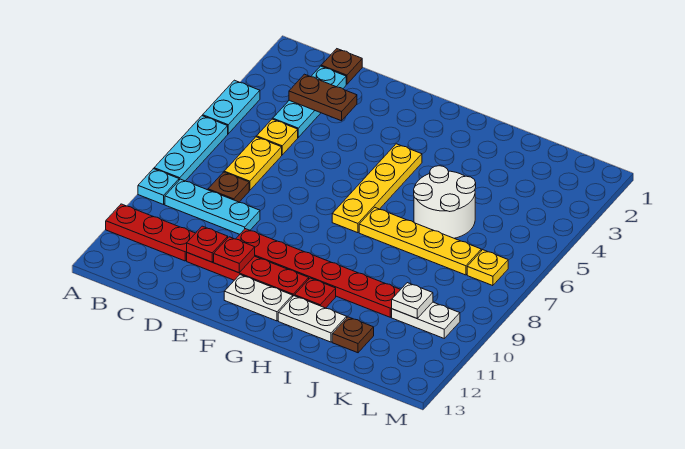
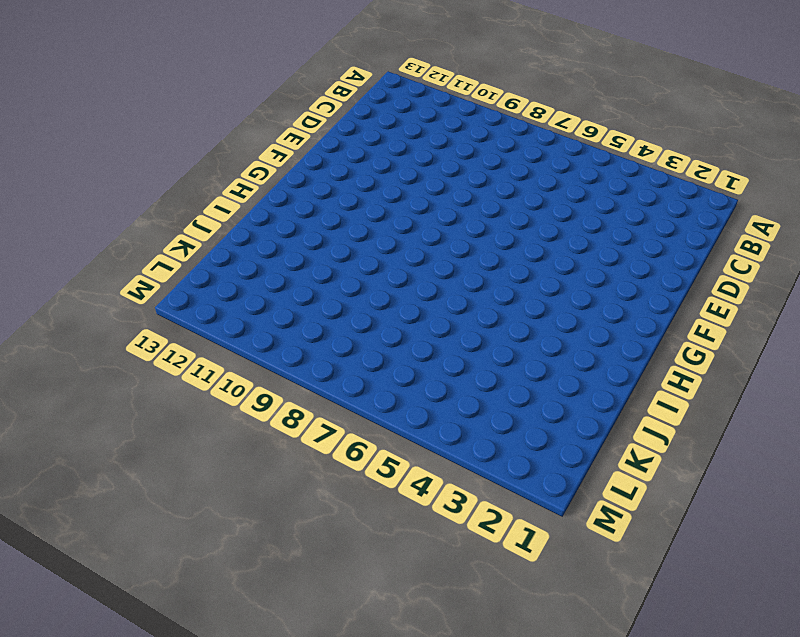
none -> cyan plate A4:A5 level 1
none -> cyan plate A6:A8 level 1
none -> cyan plate A9 level 1

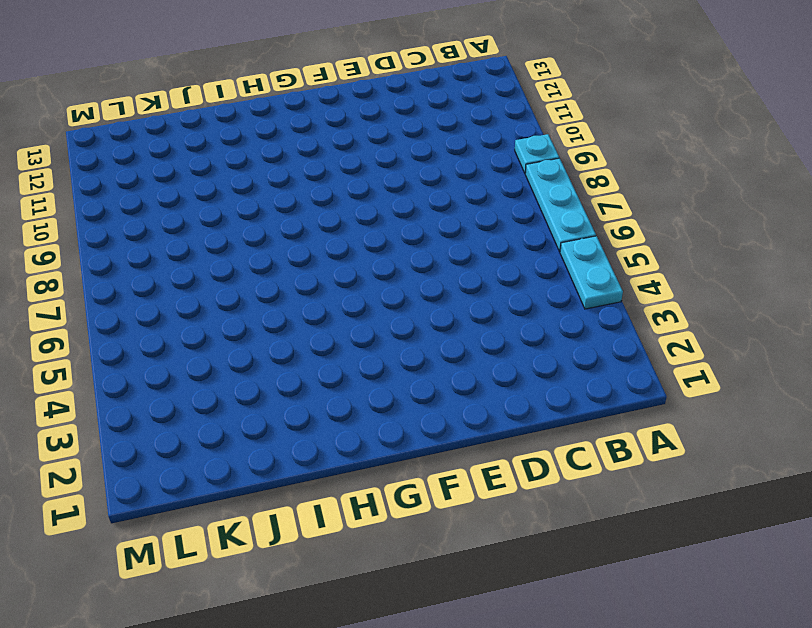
none -> red plate A11:C11 level 1
none -> cyan plate B9:D9 level 1
none -> brown plate C1 level 1

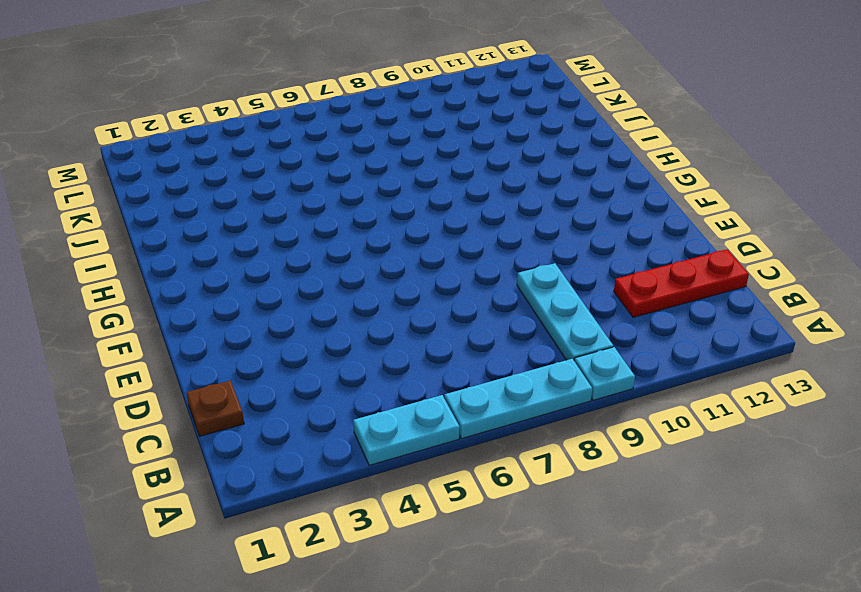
red plate C11:C13 level 1 -> red plate A11:C11 level 1
none -> cyan plate C2:C4 level 1
none -> yellow plate C5 level 1
none -> yellow plate C6:C7 level 1

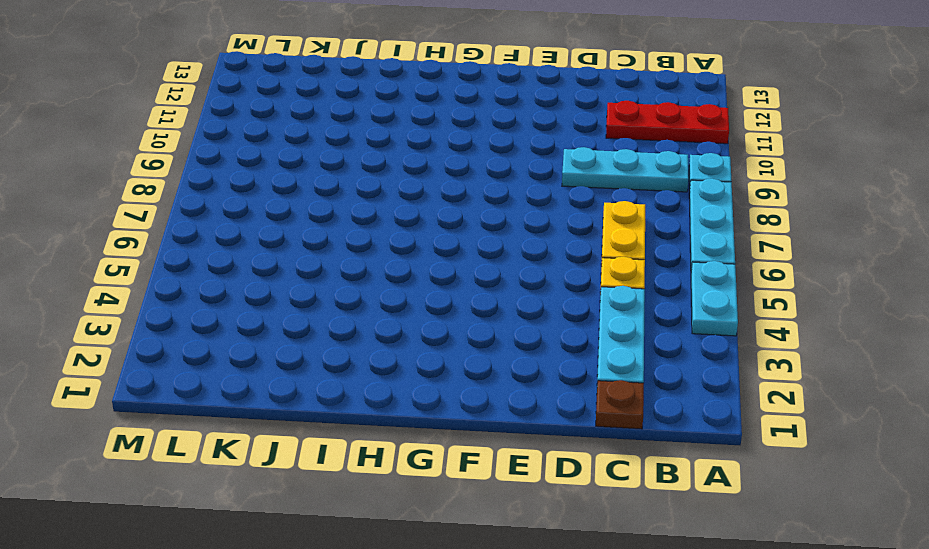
none -> brown plate C8 level 1
none -> red plate D11:G11 level 1
none -> red plate E10:J10 level 1

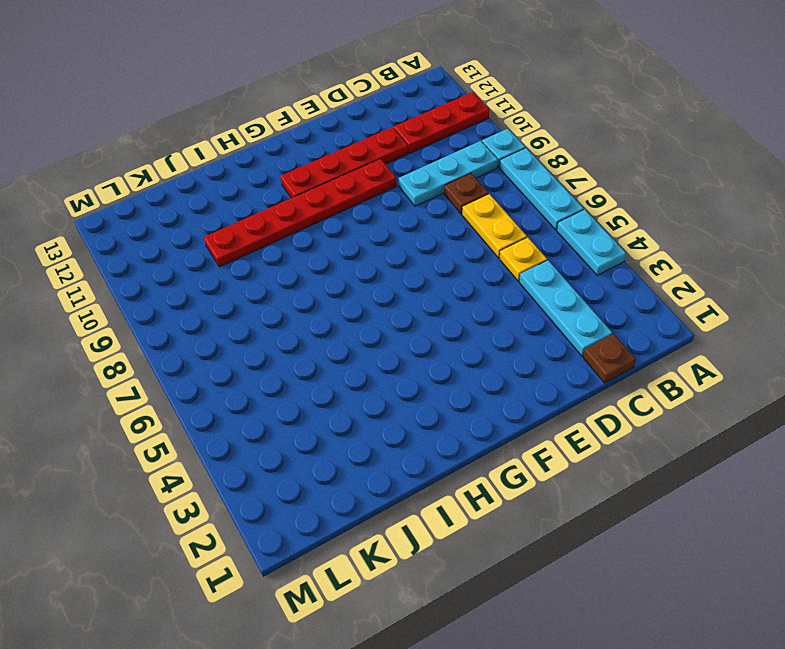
none -> white plate F12:G12 level 1
none -> yellow plate G4:G7 level 1
none -> yellow plate H7:K7 level 1

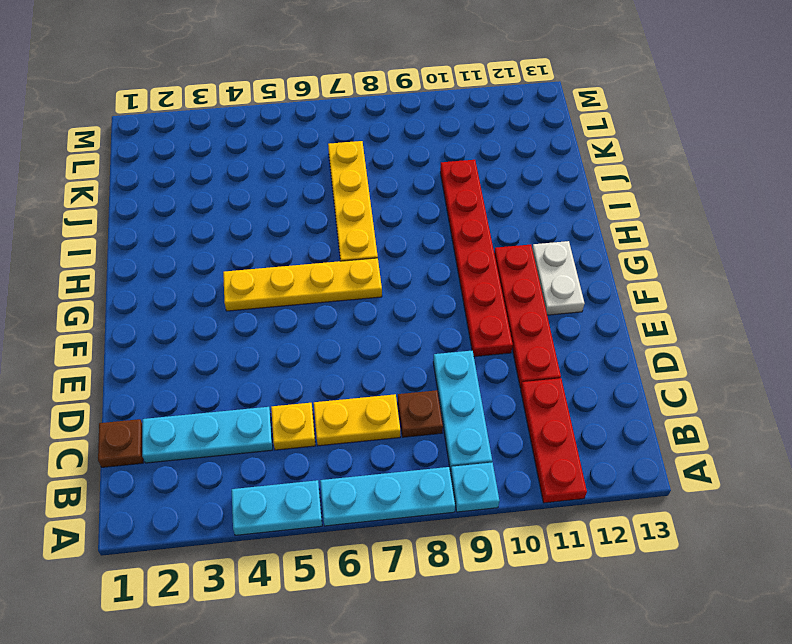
none -> red plate H11 level 1
none -> white plate H12:I12 level 1
none -> white round brick I5:J6 level 1

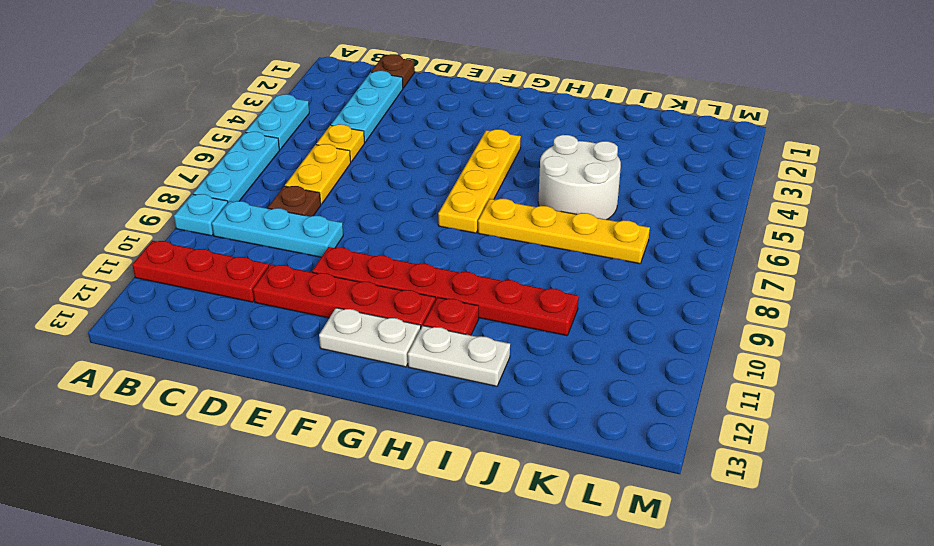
none -> brown plate J12 level 1
none -> white plate K10:L10 level 1
none -> yellow plate L7 level 1

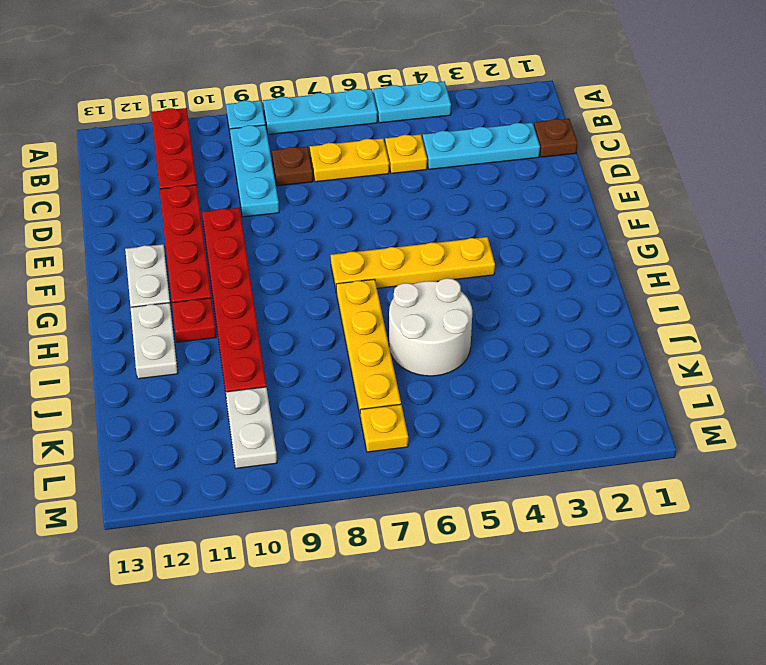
none -> brown plate J12 level 1
none -> brown plate C3:D3 level 2
none -> red plate D11 level 2

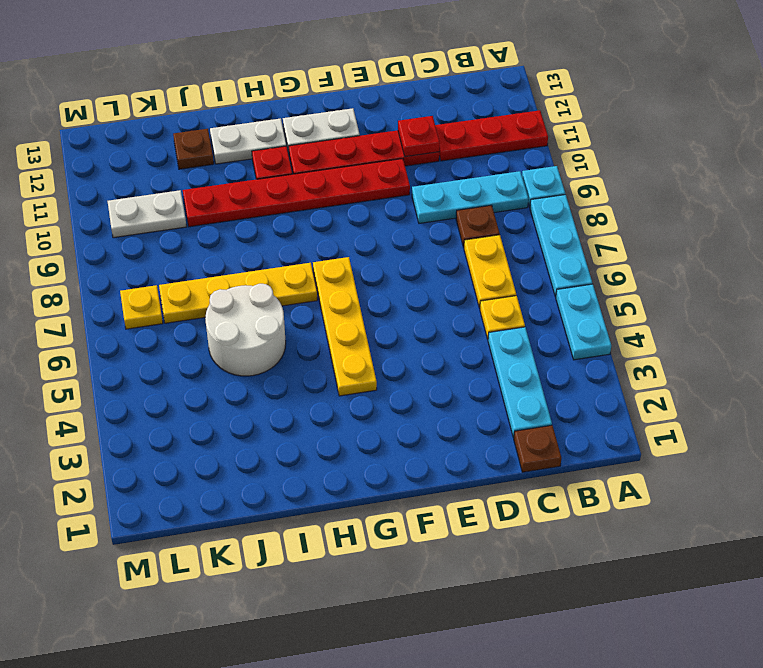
none -> brown plate C3:D3 level 2
none -> red plate E11 level 2
none -> white plate K10 level 2

